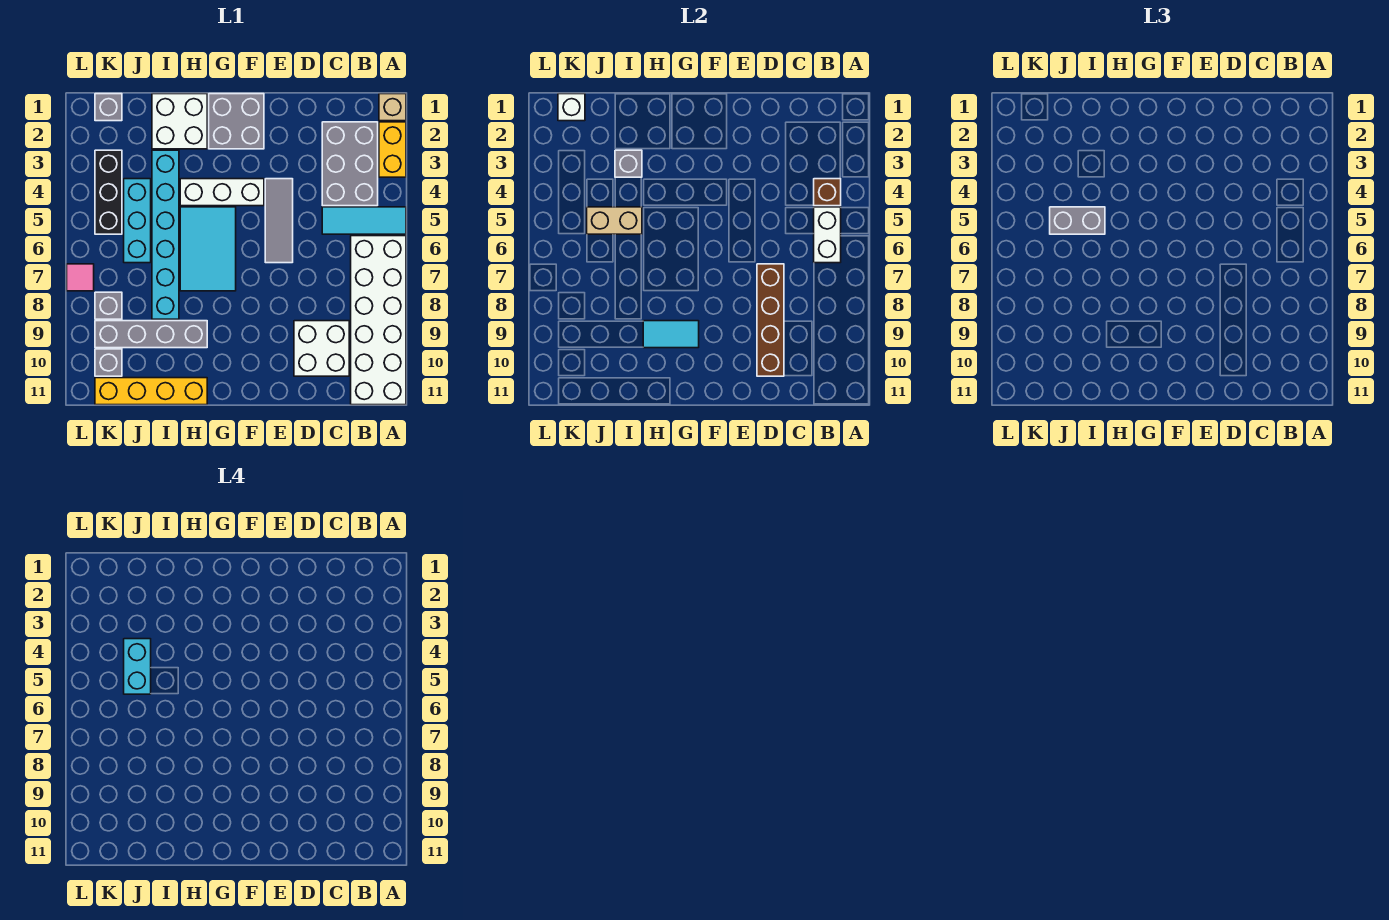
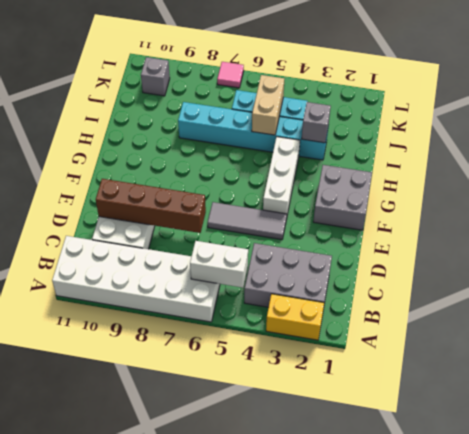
none -> tan brick A1 level 1
none -> cyan tile A5:C5 level 1
none -> cyan tile G5:H7 level 1

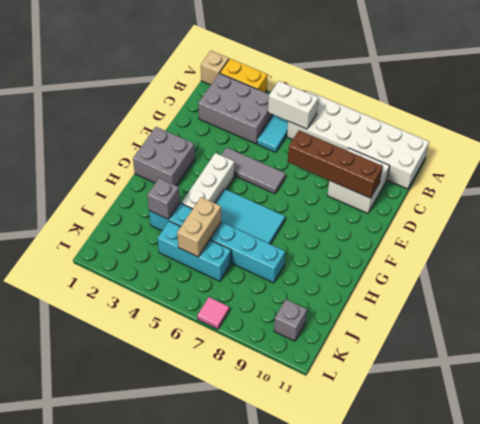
none -> white brick H1:I2 level 1
none -> grey brick H9:K9 level 1
none -> yellow brick H11:K11 level 1

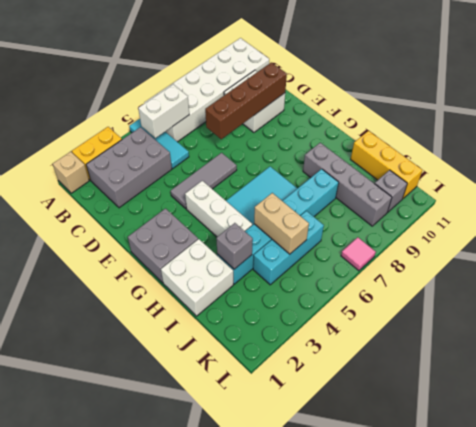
yellow brick I11:K11 level 1 -> yellow brick H11:K11 level 1
none -> grey brick K1 level 1
none -> black brick K3:K5 level 1
none -> grey brick K8 level 1

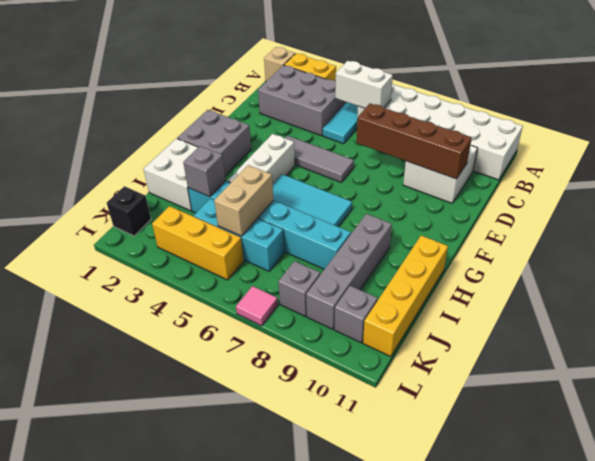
black brick K1 level 1 -> grey brick K1 level 1
yellow brick K3:K5 level 1 -> black brick K3:K5 level 1
none -> brown brick B4 level 2
none -> cyan tile G9:H9 level 2
none -> white brick K1 level 2

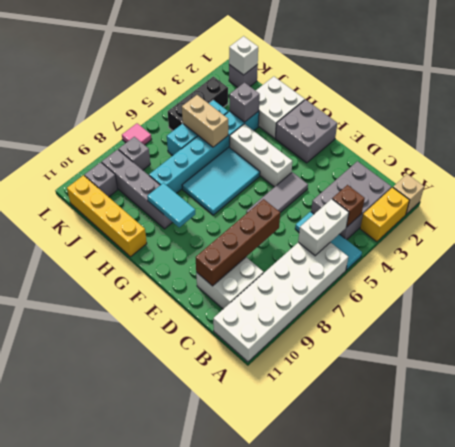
none -> grey brick I5:J5 level 3
none -> cyan brick J4:J5 level 4

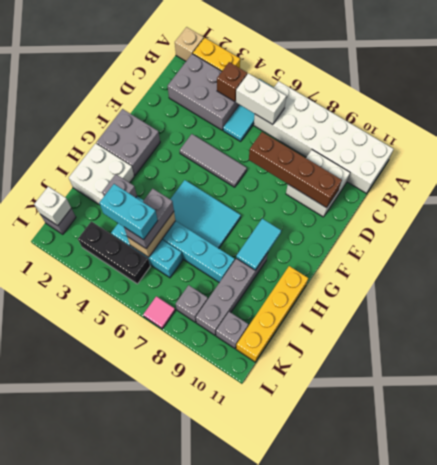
none -> white brick F4:H4 level 1

